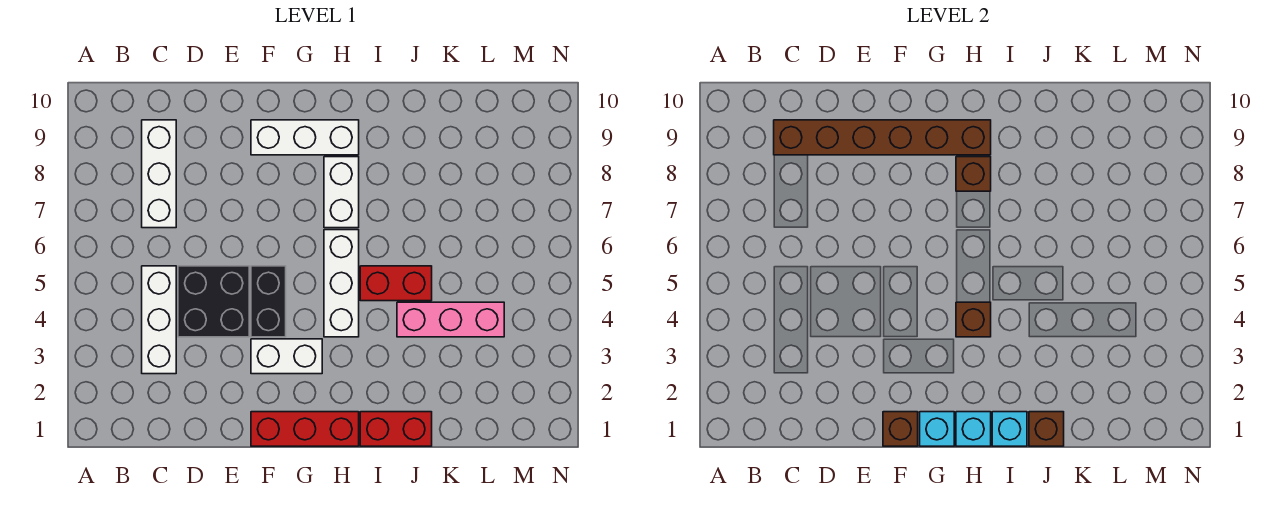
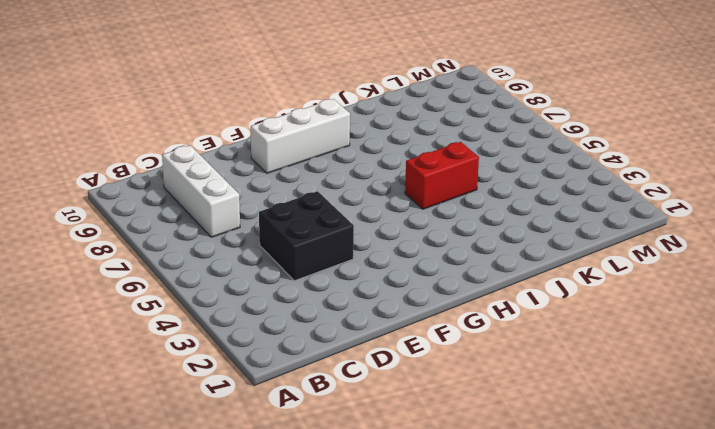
none -> white brick C3:C5 level 1
none -> red brick F1:H1 level 1
none -> white brick F3:G3 level 1

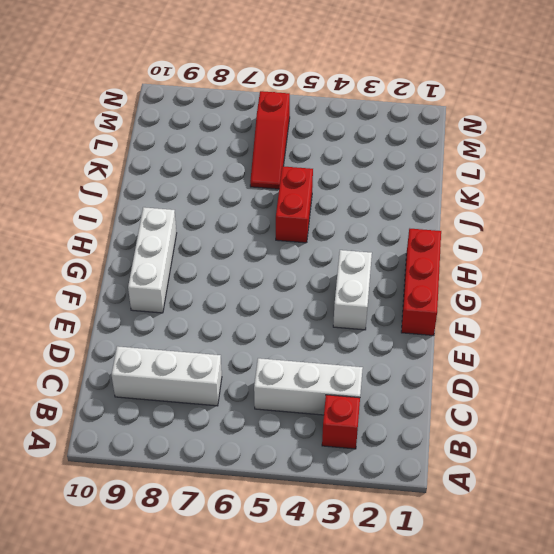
red brick B3 level 1 -> none
red slope K6:M6 level 1 top M -> none
none -> black brick D4:E5 level 1
none -> black brick F4:F5 level 1
none -> white brick H4:H6 level 1

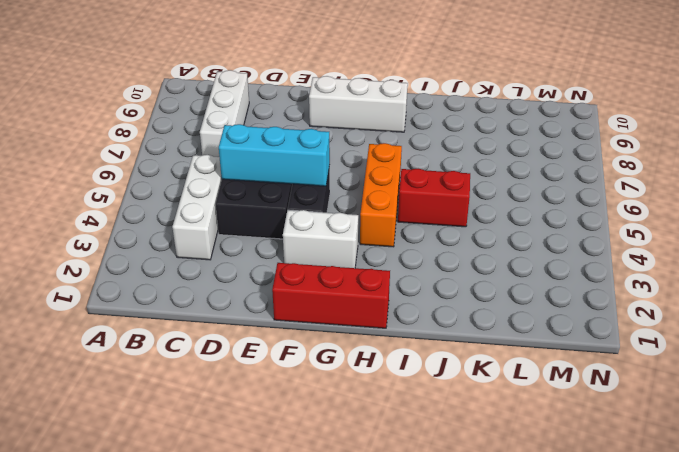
cyan brick D5:F5 level 2 -> none
orange brick H4:H6 level 1 -> white brick H4:H6 level 1
none -> white brick H7:H8 level 1
none -> red brick I1:J1 level 1
none -> pink brick J4:L4 level 1

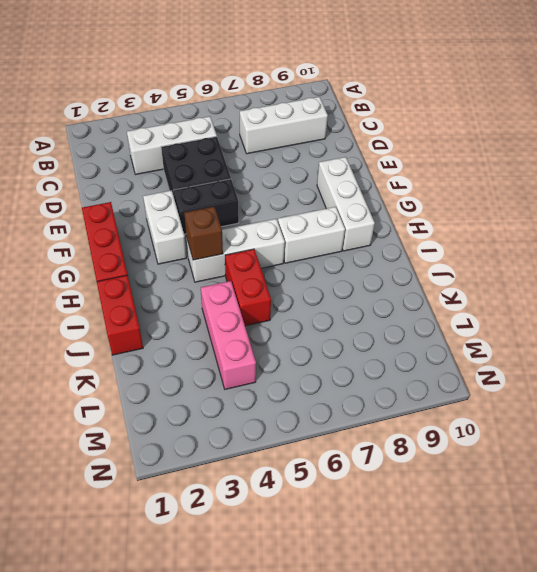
none -> brown brick C9:H9 level 2
none -> brown brick F1 level 2
none -> cyan brick G1 level 2

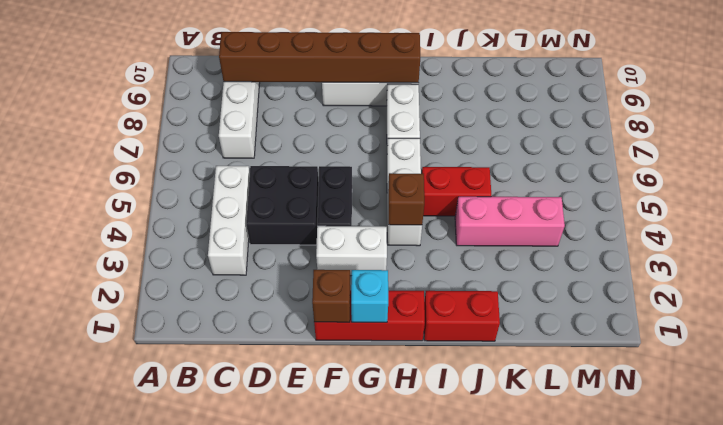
none -> cyan brick H1 level 2
none -> brown brick H8 level 2
none -> cyan brick I1 level 2

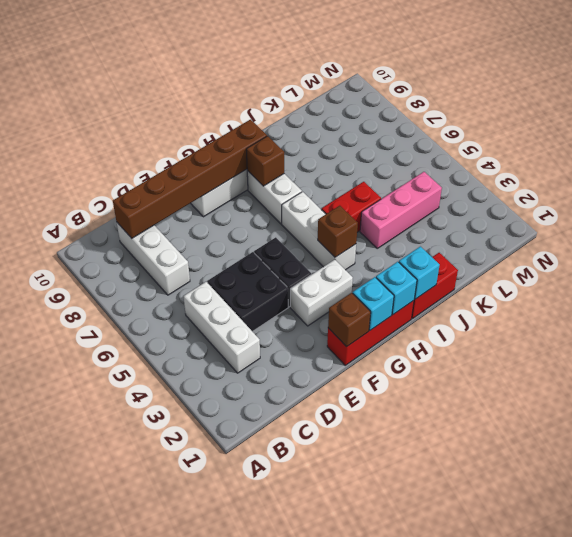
none -> brown brick J1 level 2

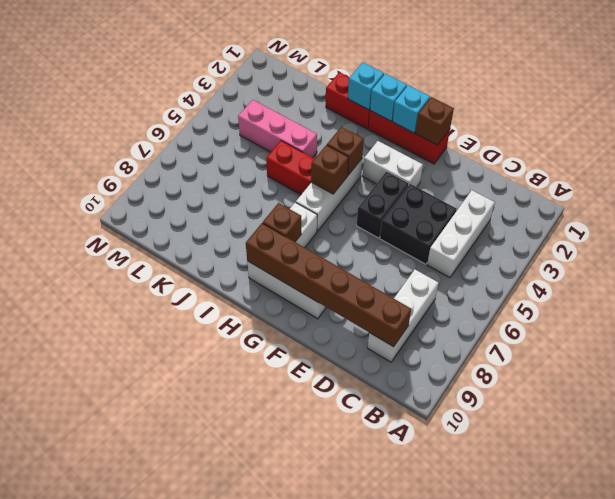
brown brick H5 level 2 -> brown brick J1 level 2

